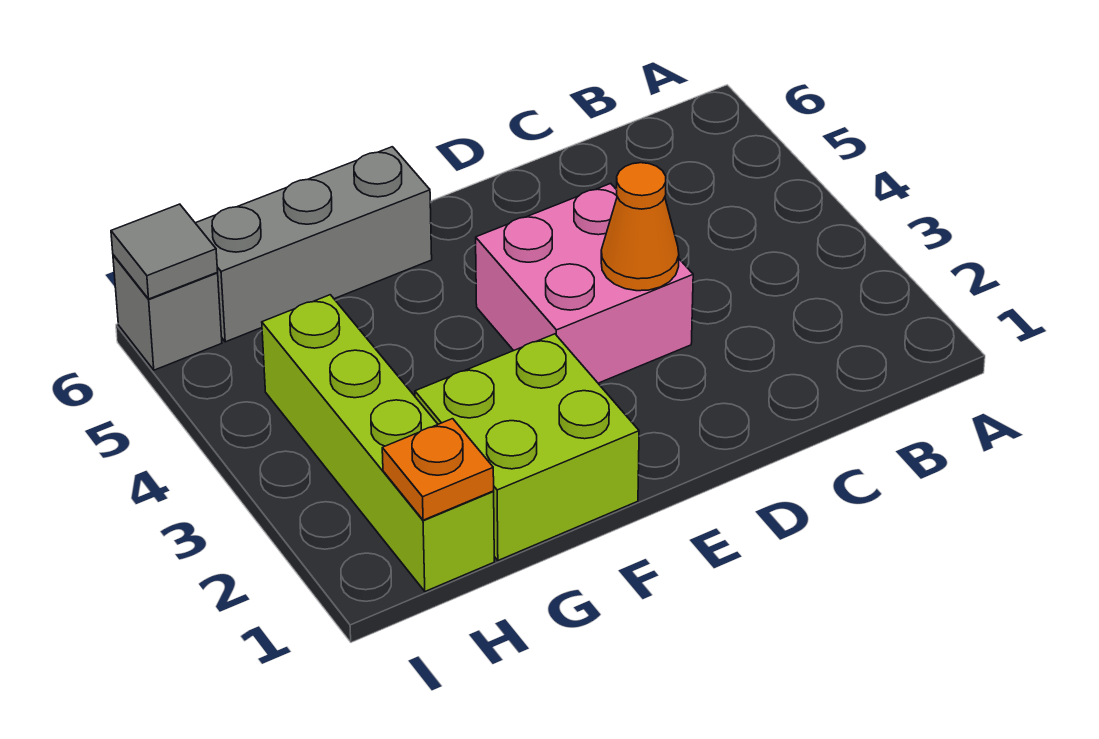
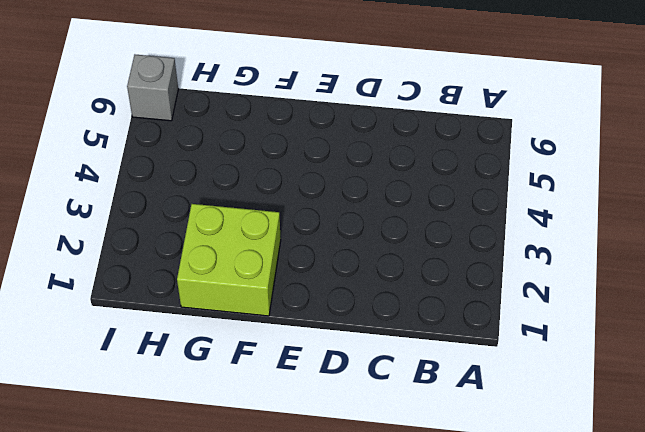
none -> pink brick D3:E4 level 1
none -> grey brick F6:H6 level 1

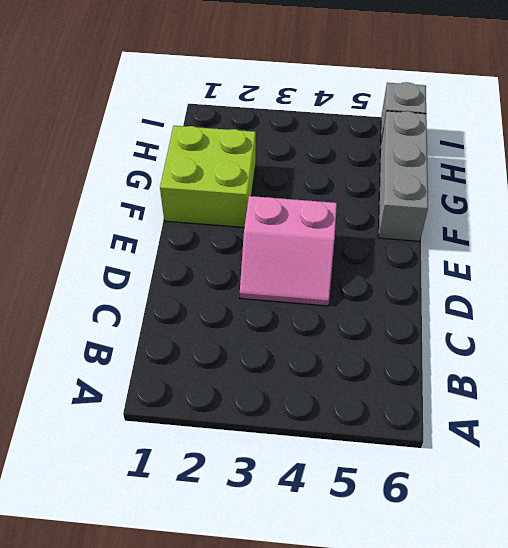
pink slope D3:E4 level 1 top E -> pink brick D3:E4 level 1
none -> lime brick H1:H4 level 1
none -> orange cone D3 level 2

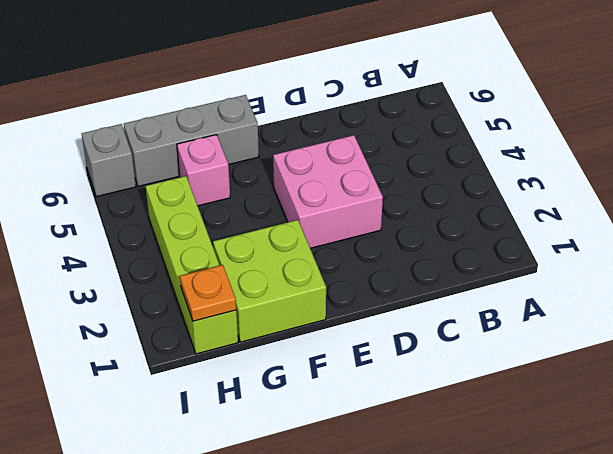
pink brick G5 level 1 -> none
none -> orange cone D3 level 2
none -> grey tile I6 level 2

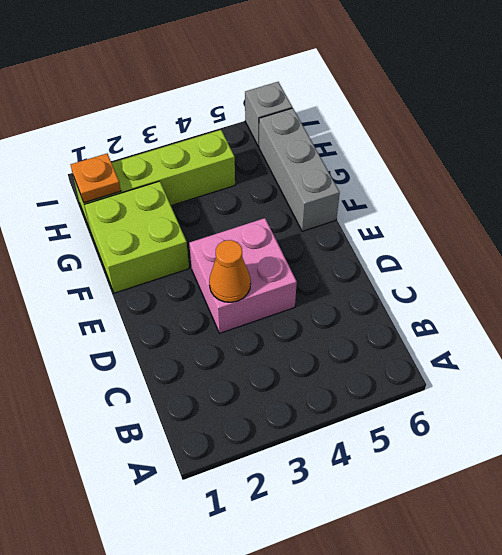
none -> grey tile I6 level 2

